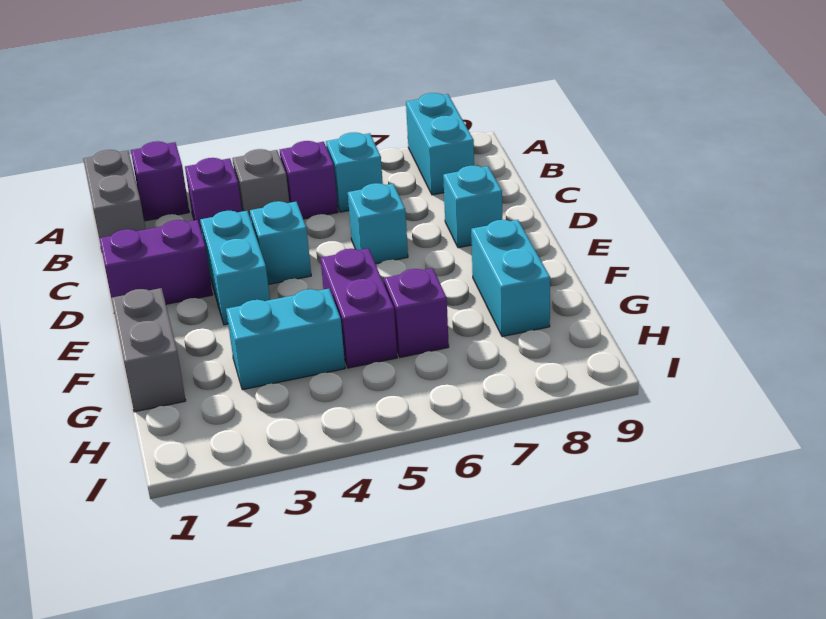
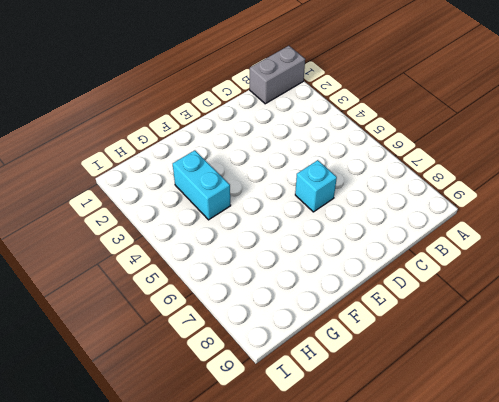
none -> purple brick A2 level 1
none -> cyan brick A8:B8 level 1
none -> purple brick B3 level 1

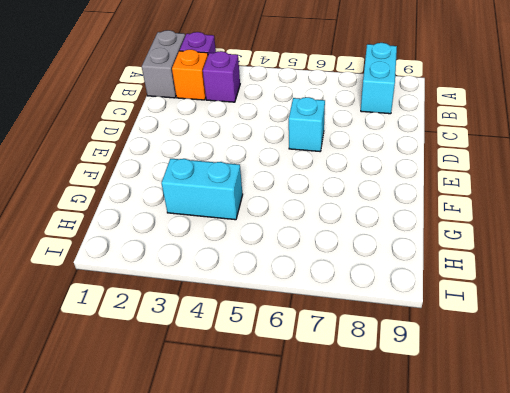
orange brick B2 level 1 -> none
none -> grey brick B4 level 1
none -> purple brick B5 level 1
none -> cyan brick B6 level 1

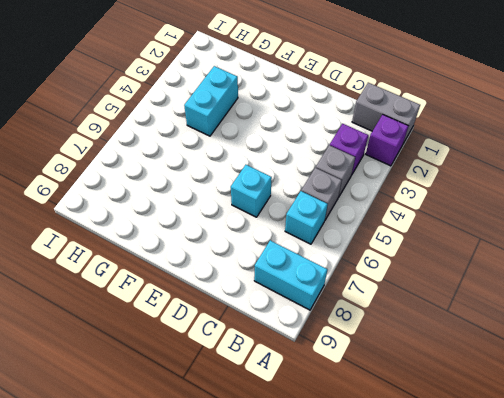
grey brick B5 level 1 -> purple brick B5 level 1
none -> purple brick D1:D2 level 1
none -> cyan brick D3:E3 level 1
none -> cyan brick D4 level 1

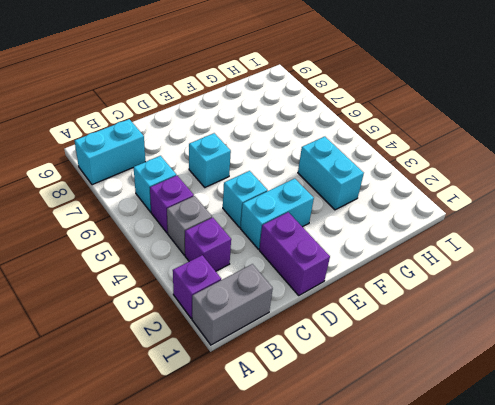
none -> cyan brick D8 level 1
none -> grey brick F1:G1 level 1
none -> purple brick F5:G5 level 1

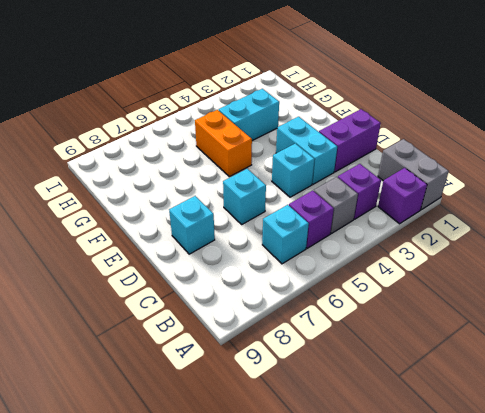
orange brick F5:G5 level 1 -> purple brick F5:G5 level 1
none -> cyan brick A8:B8 level 1
none -> grey brick F1:G1 level 1
none -> cyan brick F8:G8 level 1

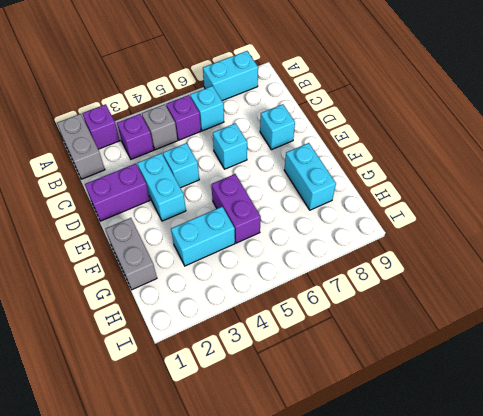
cyan brick A7:A8 level 1 -> cyan brick A8:B8 level 1
none -> purple brick G6 level 1

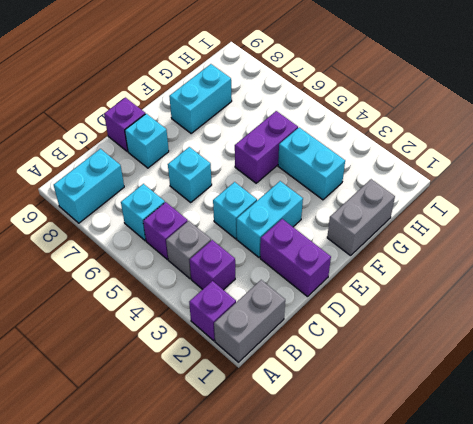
purple brick D9 level 1 -> purple brick G6 level 1

